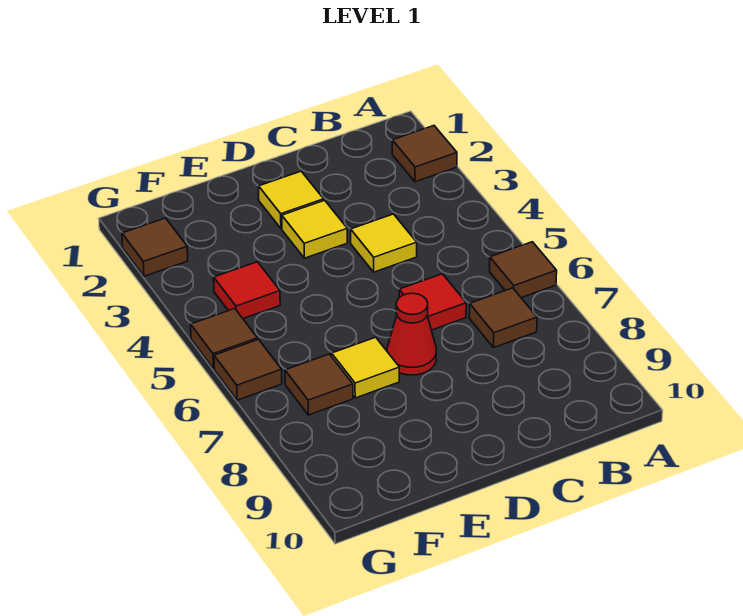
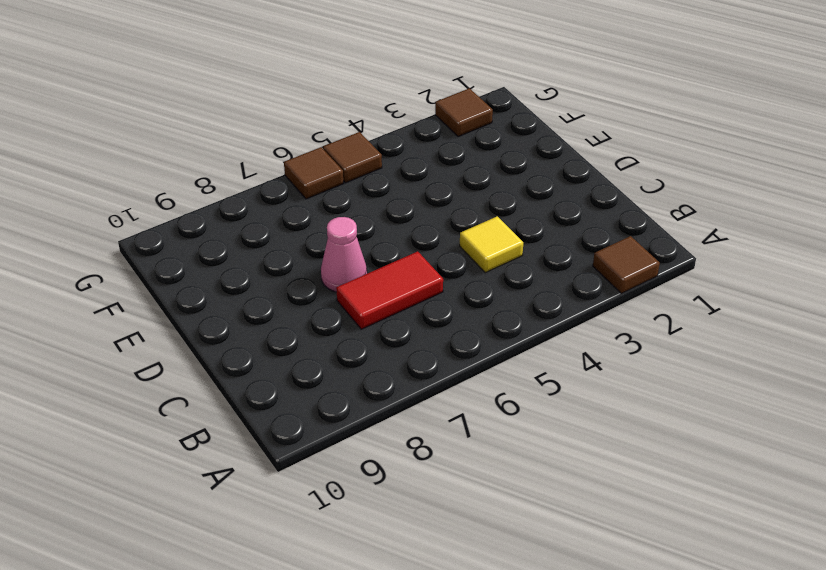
red tile C6:C7 level 1 -> red tile C6 level 1
pink cone D7 level 1 -> red cone D7 level 1
none -> brown tile A6 level 1
none -> brown tile B7 level 1
none -> yellow tile D2 level 1

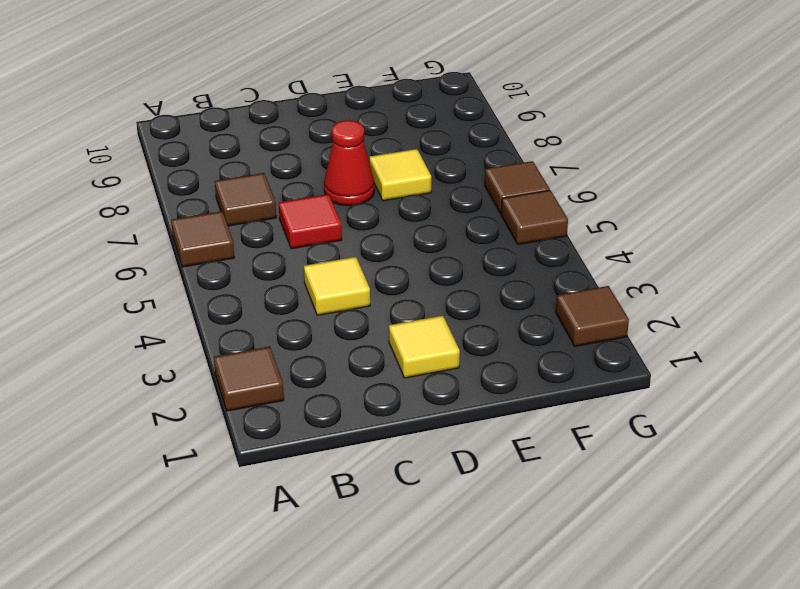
none -> yellow tile D3 level 1
none -> red tile F4 level 1
none -> brown tile F7 level 1

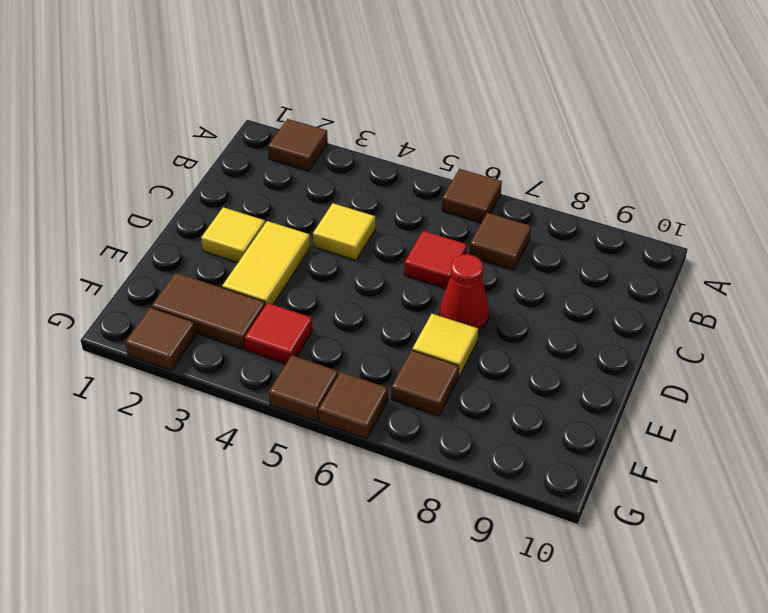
yellow tile D3:E3 level 1 -> yellow tile D3 level 1
brown tile F2:F3 level 1 -> none

